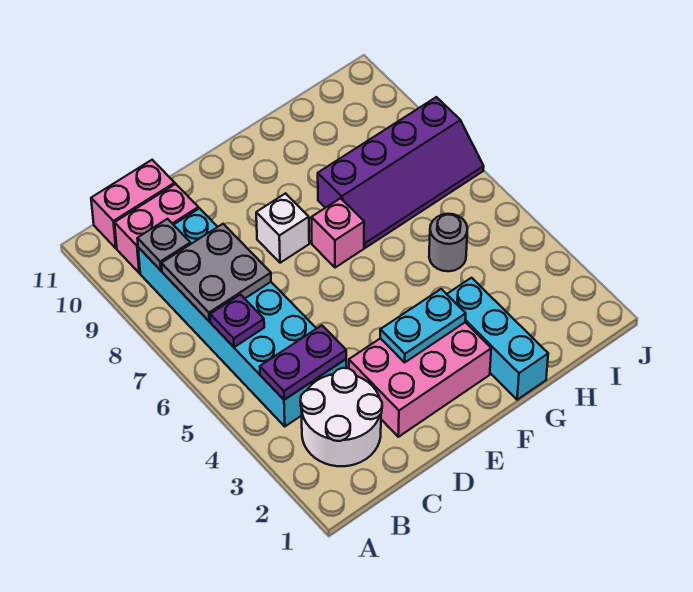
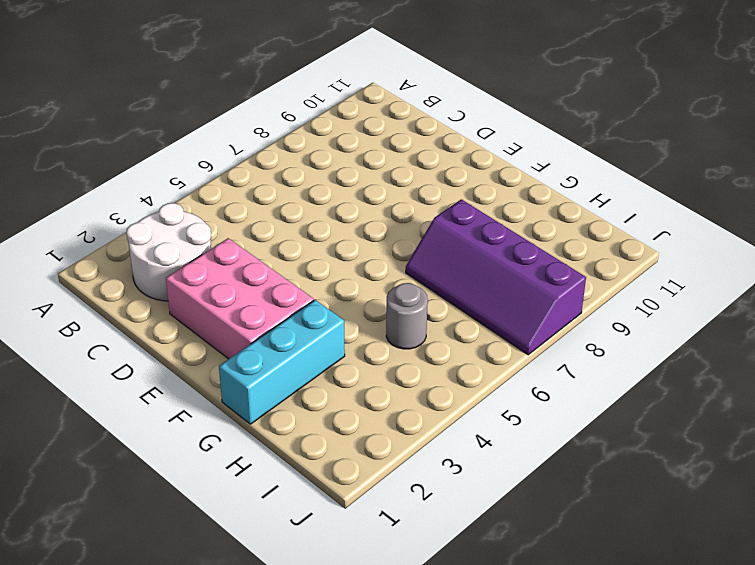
none -> cyan brick B4:C9 level 1
none -> pink brick B10:C10 level 1
none -> pink brick B11:C11 level 1

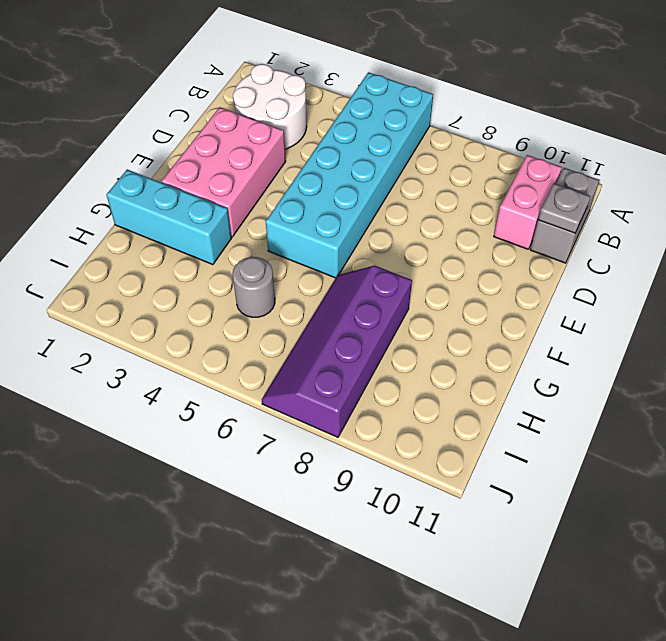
cyan brick A5:F6 level 1 -> cyan brick B4:C9 level 1
grey brick B11:C11 level 1 -> pink brick B11:C11 level 1
grey plate C11 level 2 -> grey plate B9 level 2
none -> white brick E8 level 1
none -> pink brick F7 level 1
none -> purple plate B4:C4 level 2

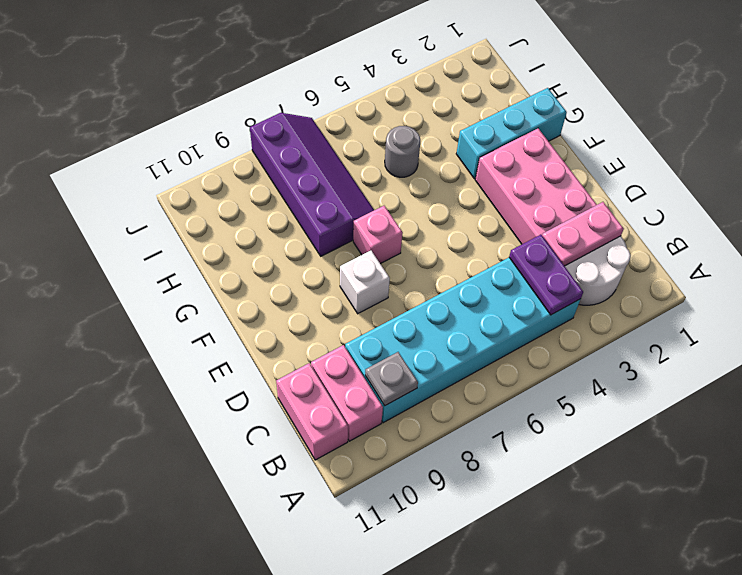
pink plate C2:C3 level 2 -> none
none -> purple plate B6 level 2
none -> grey plate B7:C8 level 2
none -> cyan plate E3:F3 level 2

